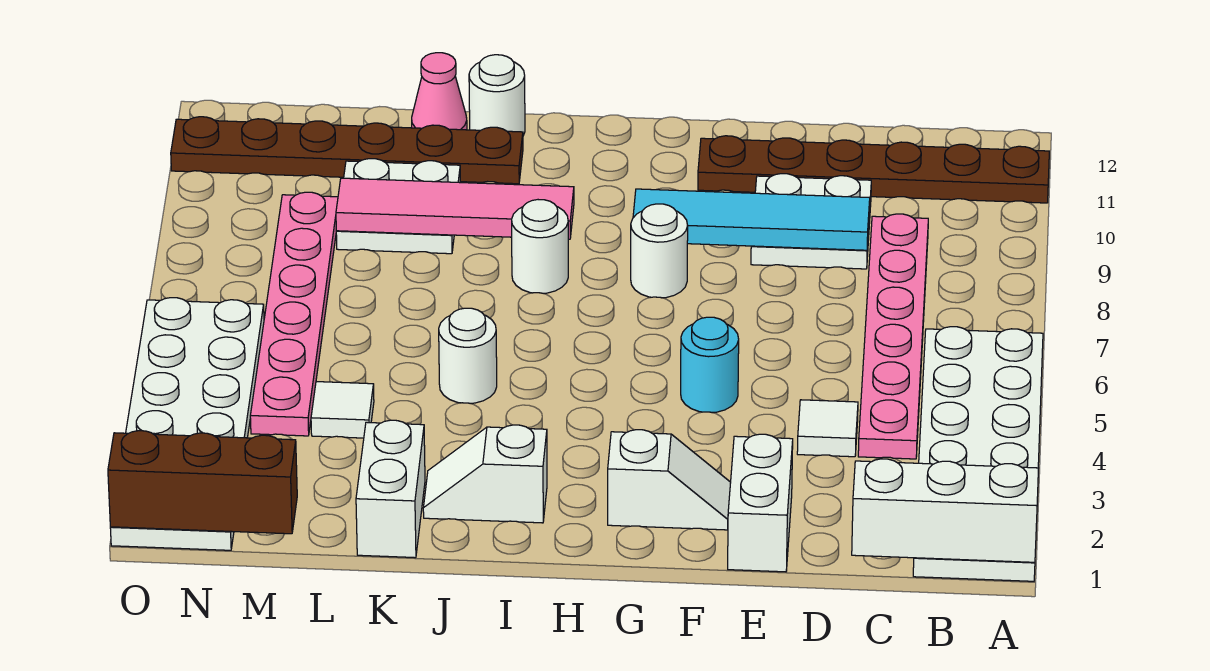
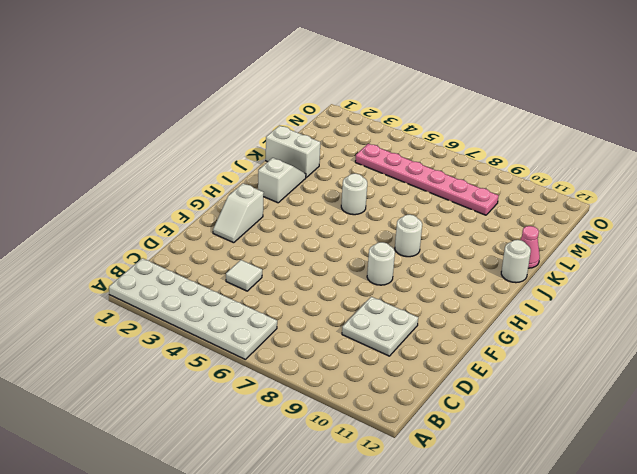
none -> brown plate A11:F11 level 1
none -> pink plate C4:C9 level 1
none -> white brick E1:E2 level 1

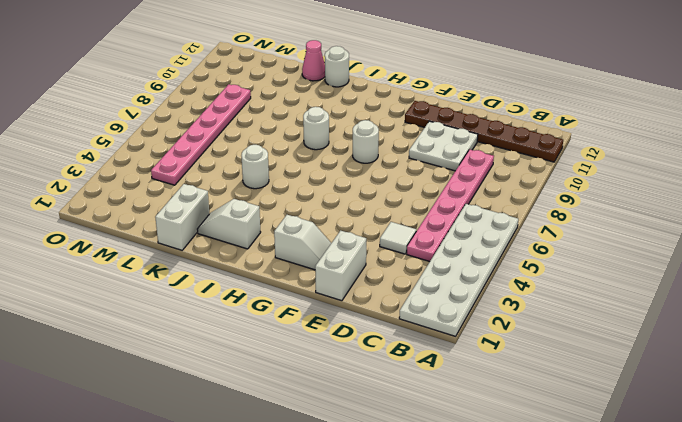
none -> cyan round brick F5 level 1
none -> brown plate J11:O11 level 1
none -> white plate K9:L10 level 1

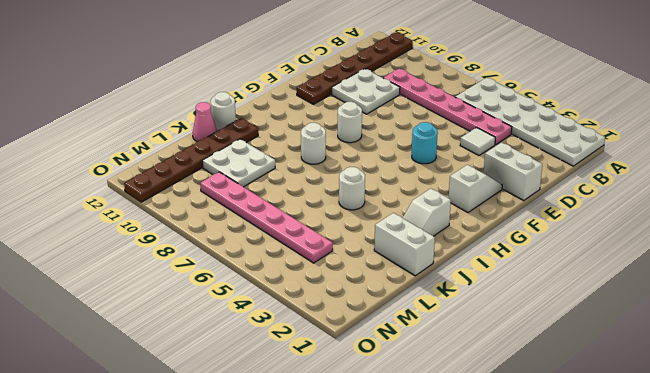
none -> white tile L4 level 1
none -> white plate N1:O6 level 1
none -> white brick A1:C1 level 2

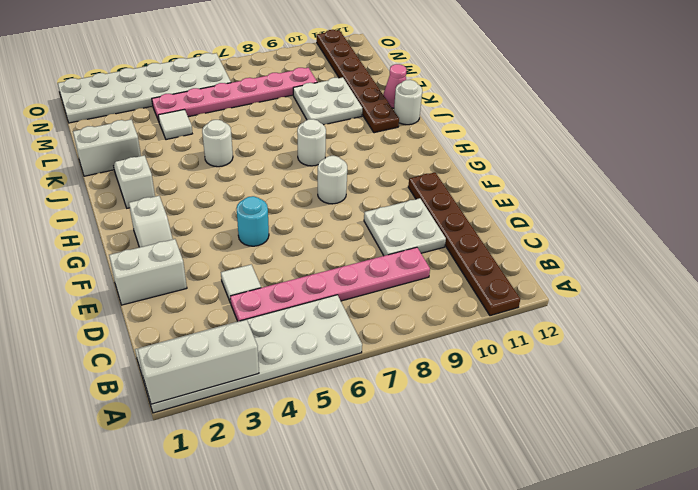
white brick A1:A3 level 2 -> white brick A1:C1 level 2
none -> cyan tile D9:G9 level 2
none -> pink tile I9:L9 level 2
none -> brown brick M1:O1 level 2

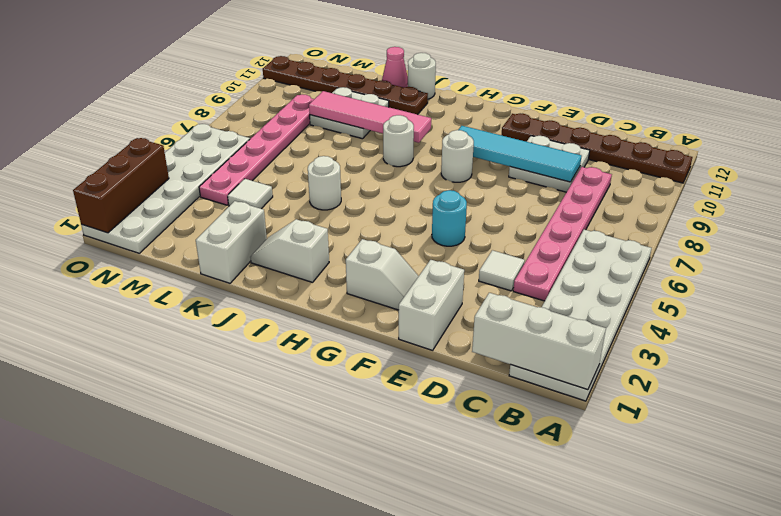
brown brick O1:O3 level 2 -> brown brick M1:O1 level 2

